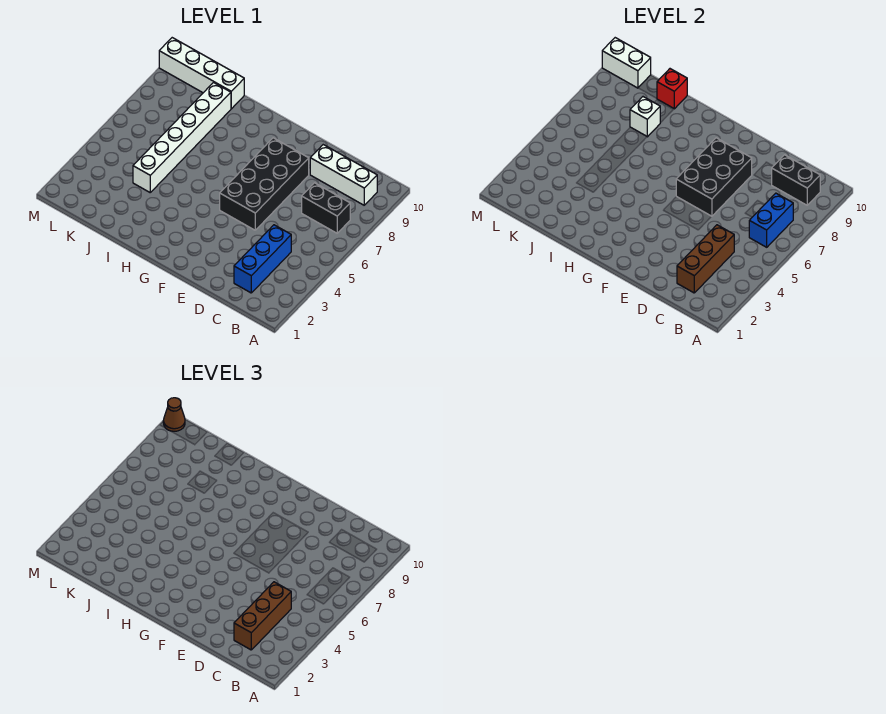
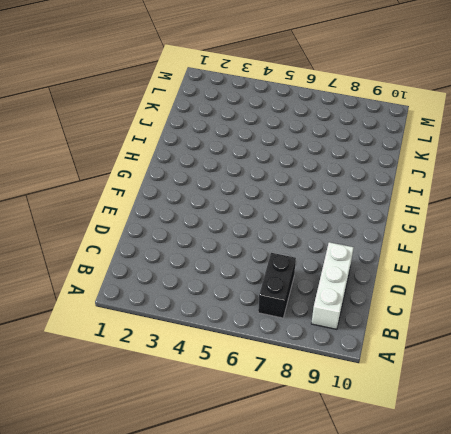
none -> blue brick C2:C4 level 1
none -> black brick E5:F8 level 1
none -> white brick J4:J9 level 1

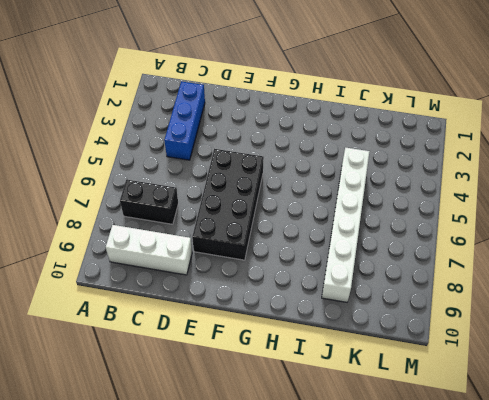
none -> white brick J10:M10 level 1
none -> blue brick B6:B7 level 2
none -> black brick B9:C9 level 2

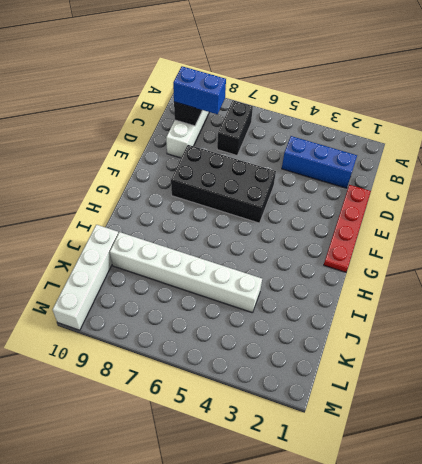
blue brick C8:C9 level 3 -> blue brick B6:B7 level 2
red plate D1:G1 level 1 -> none
none -> brown brick C2:C4 level 2
none -> black brick E6:F8 level 2
none -> white brick J8 level 2

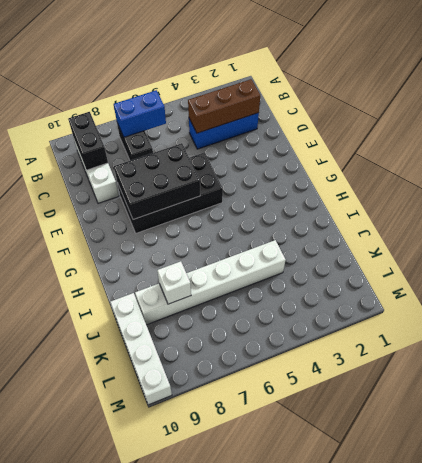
none -> red brick J10 level 2
none -> white brick L10:M10 level 2
none -> brown brick C2:C4 level 3

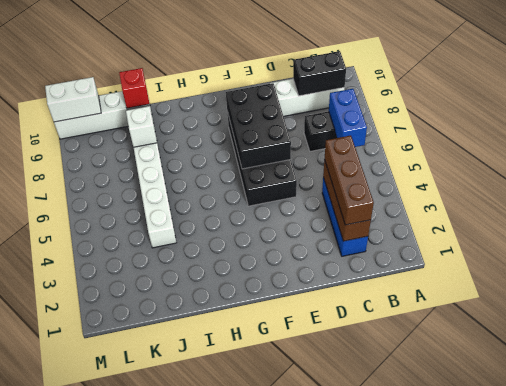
none -> brown cone M10 level 3

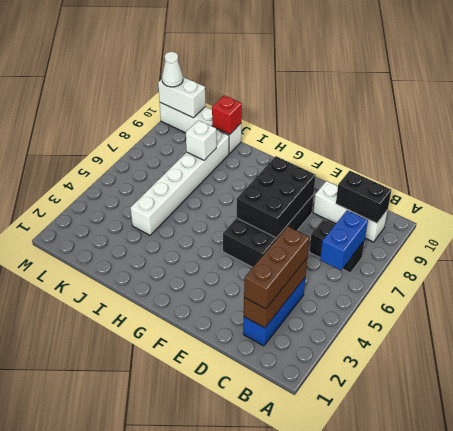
white cone M10 level 3 -> brown cone M10 level 3

